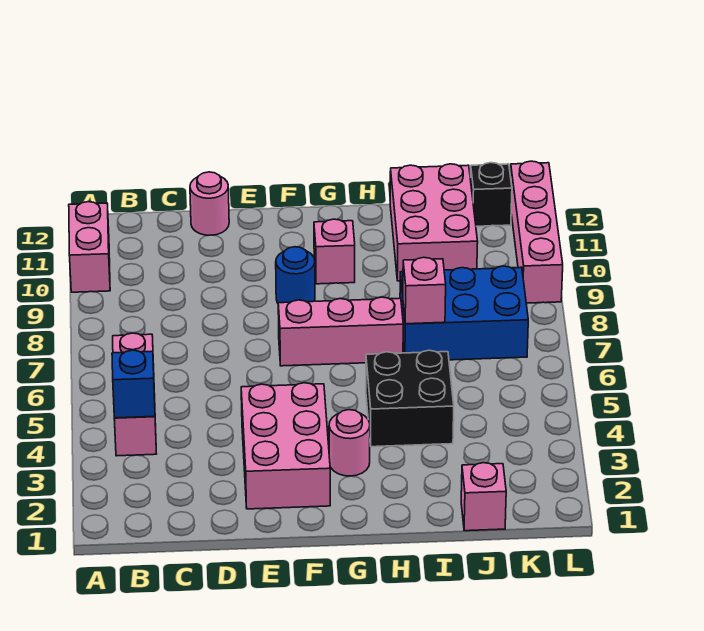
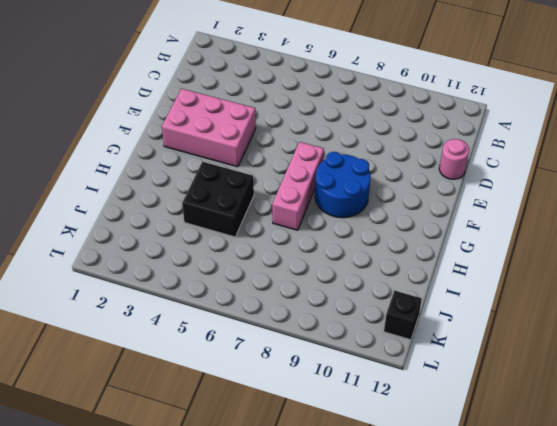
blue round brick F8:G9 level 1 -> blue round brick F9 level 1
none -> pink brick A10:A11 level 1
none -> pink brick B4:B6 level 1
none -> pink round brick G3 level 1

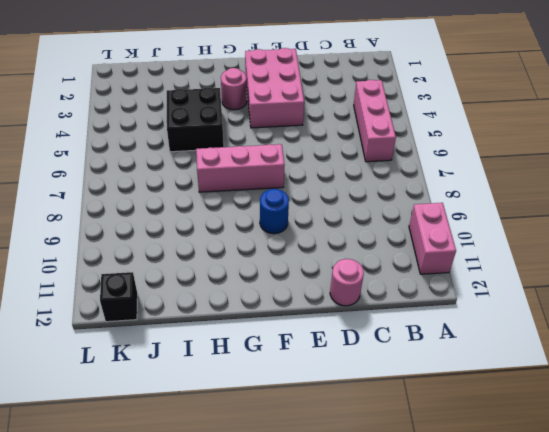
none -> pink brick G10 level 1
none -> blue brick I7:K8 level 1
none -> pink brick I10:J12 level 1

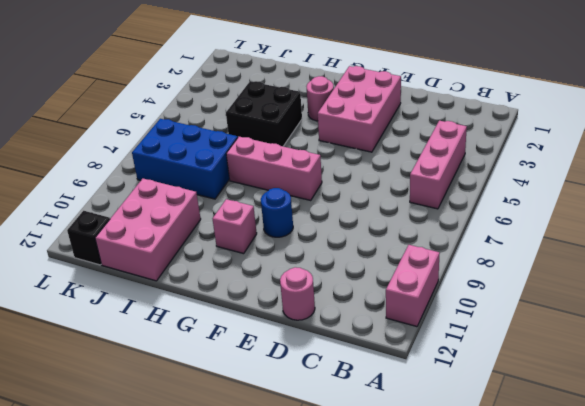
none -> pink brick J1 level 1
none -> pink brick L9:L12 level 1
none -> blue brick B4 level 2

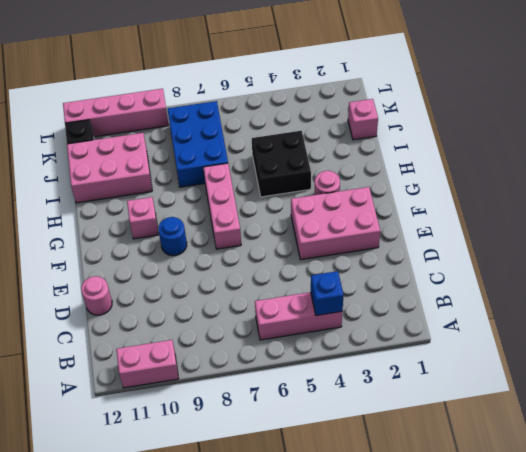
none -> pink brick I7 level 2

